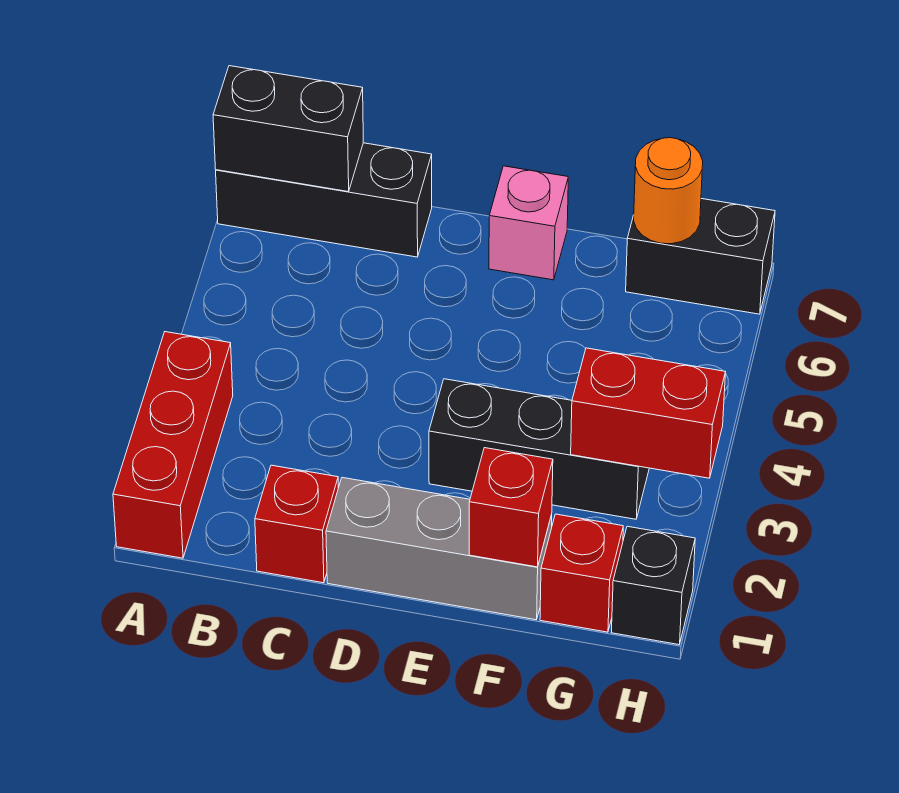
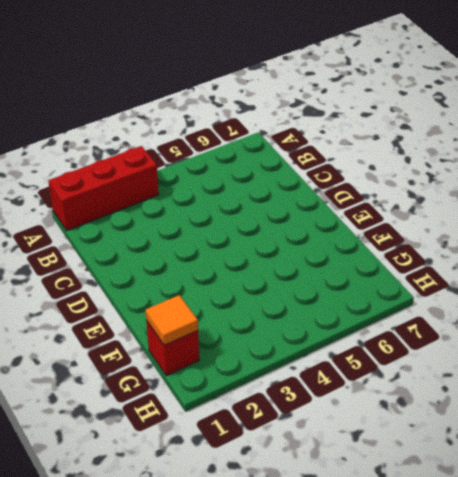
orange tile G1 level 2 -> none
none -> black brick A7:C7 level 1
none -> red brick C1 level 1
none -> grey brick D1:F1 level 1

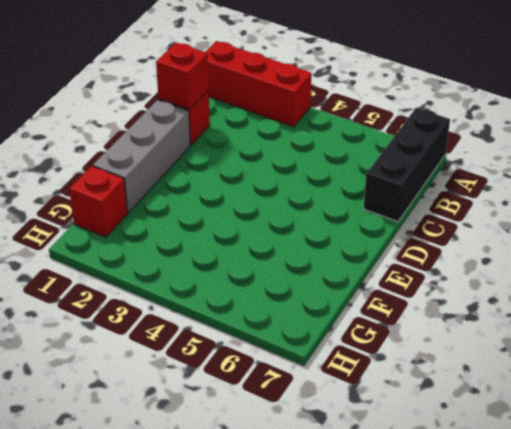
red brick C1 level 2 -> red brick F1 level 2
none -> black brick E3:G3 level 1
none -> pink brick E7 level 1
none -> black brick G7:H7 level 1

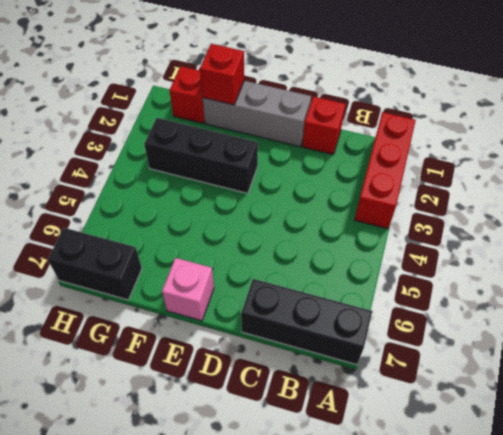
none -> black brick H1 level 1
none -> black brick A7:B7 level 2
none -> red brick G3:H3 level 2

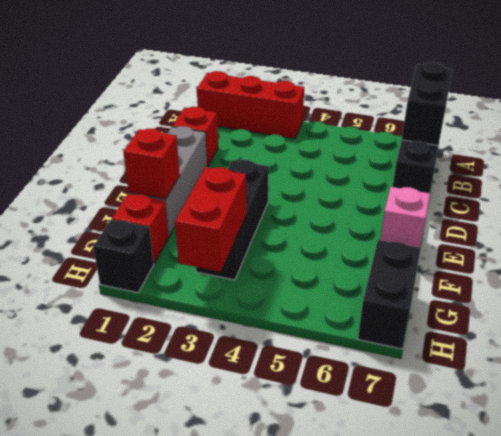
none -> orange round brick G7 level 2

